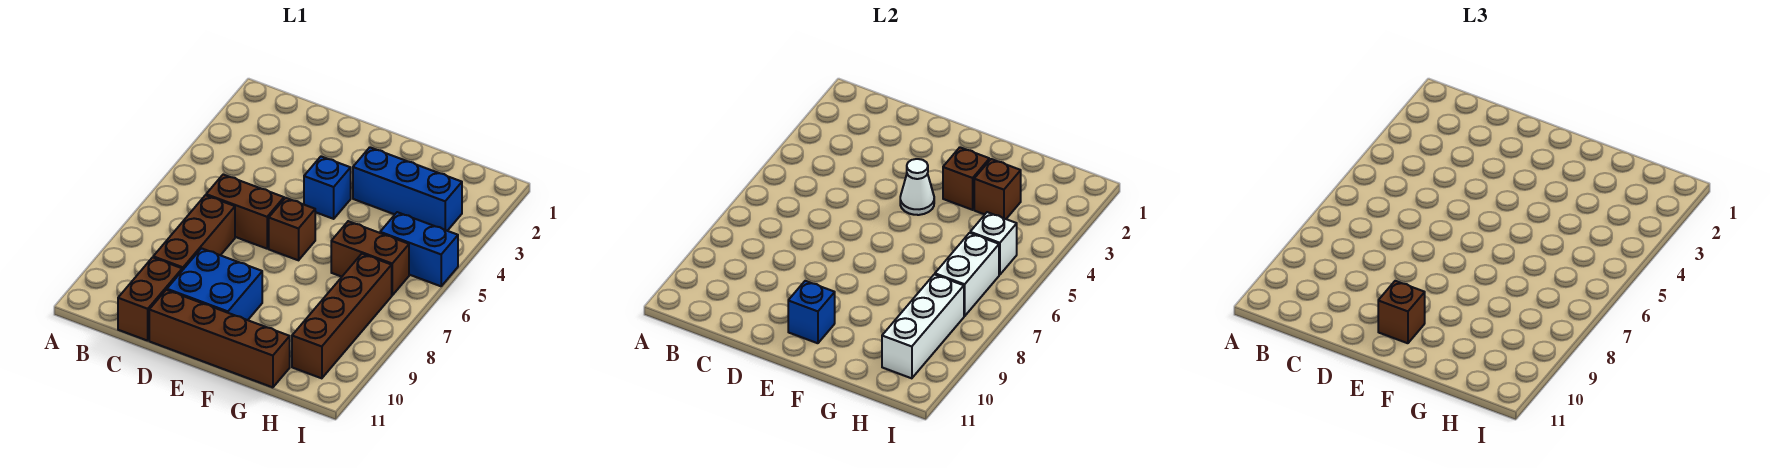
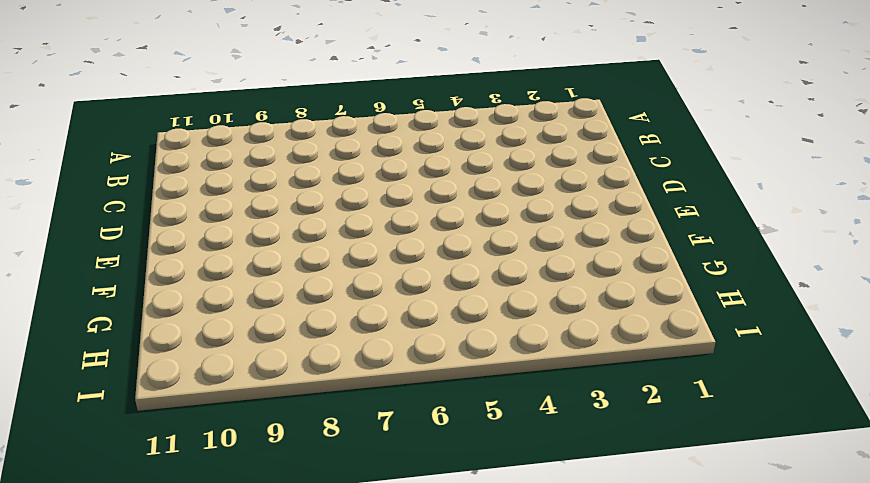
none -> brown brick C6:D6 level 1
none -> brown brick C7:C9 level 1
none -> brown brick C10:C11 level 1

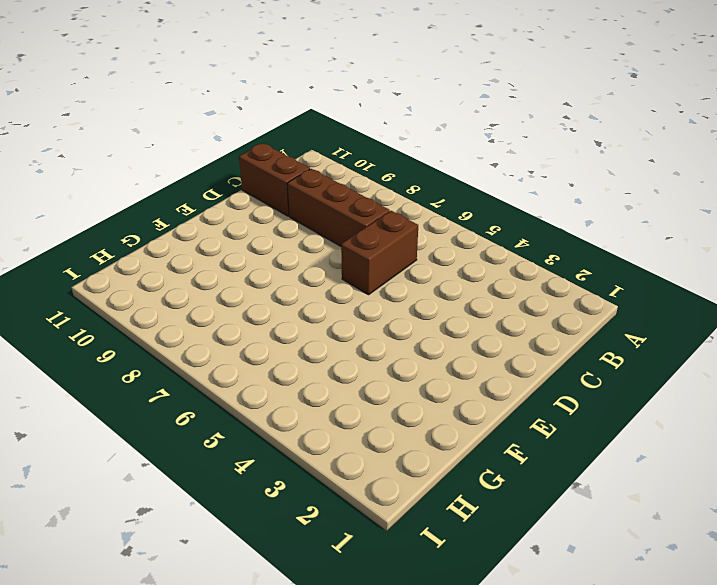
none -> blue brick D9:E10 level 1
none -> brown brick D11:G11 level 1
none -> blue brick E4 level 1

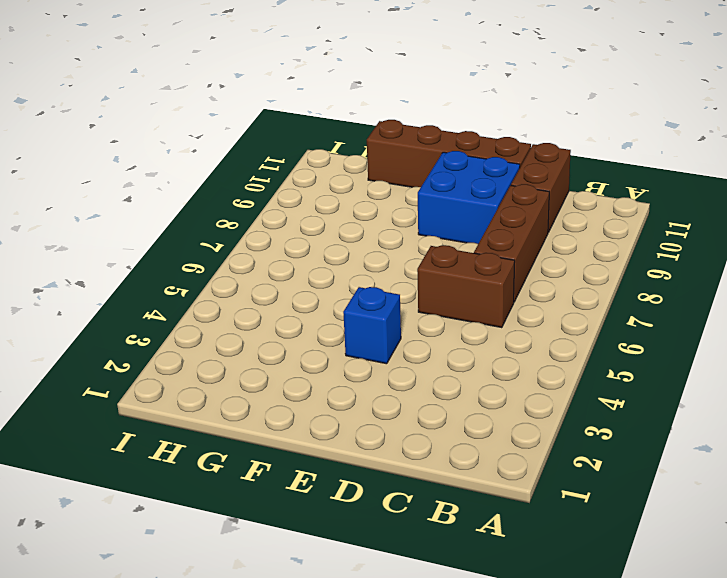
none -> brown brick E6 level 1
none -> blue brick F3:H3 level 1
none -> brown brick G6:H6 level 1

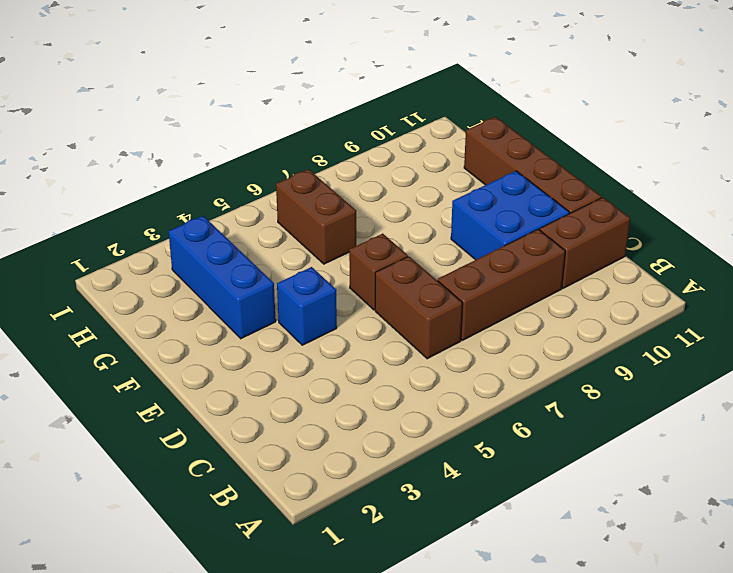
none -> blue brick H5:I5 level 1
none -> brown brick H7:H10 level 1
none -> white cone E4 level 2

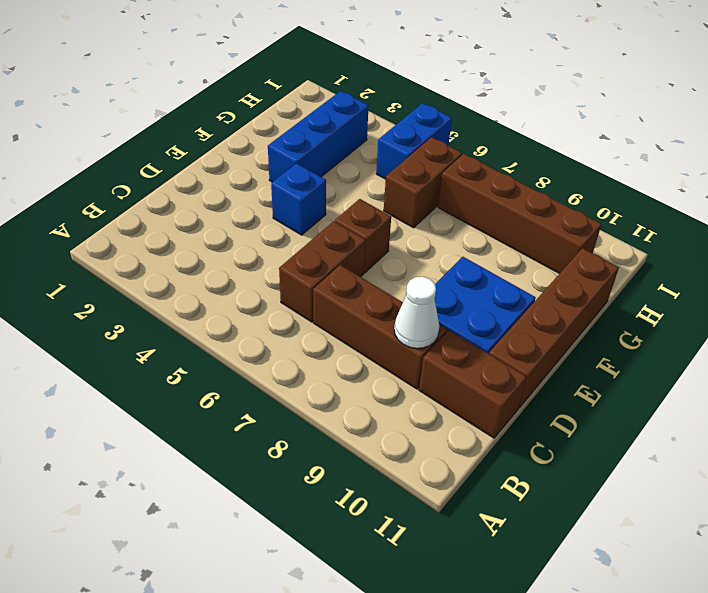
white cone C9 level 2 -> white cone E4 level 2
none -> blue brick E10 level 2
none -> brown brick F3 level 2
none -> brown brick G3 level 2

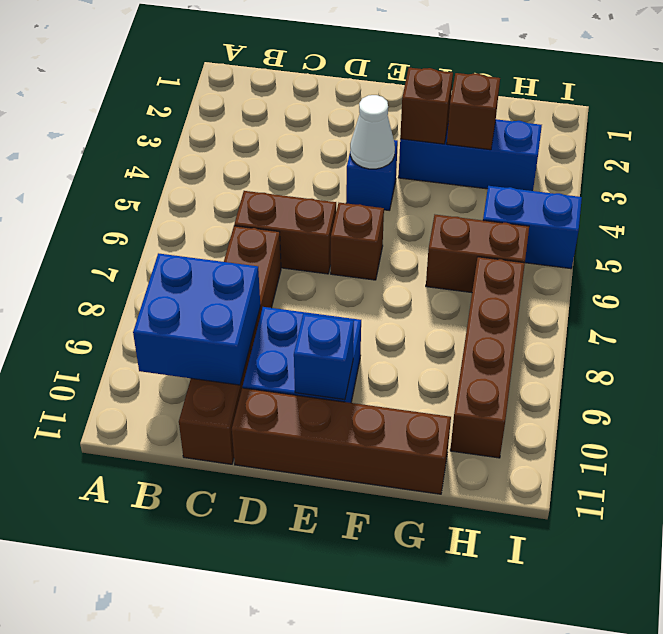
blue brick B9:C10 level 2 -> none
none -> white brick H5 level 2
none -> white brick H6:H7 level 2
none -> white brick H8:H10 level 2

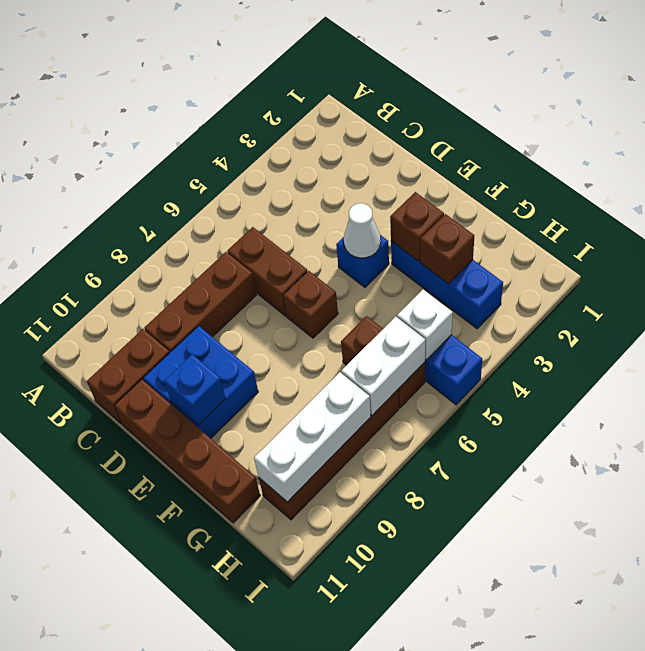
none -> brown brick E10 level 3

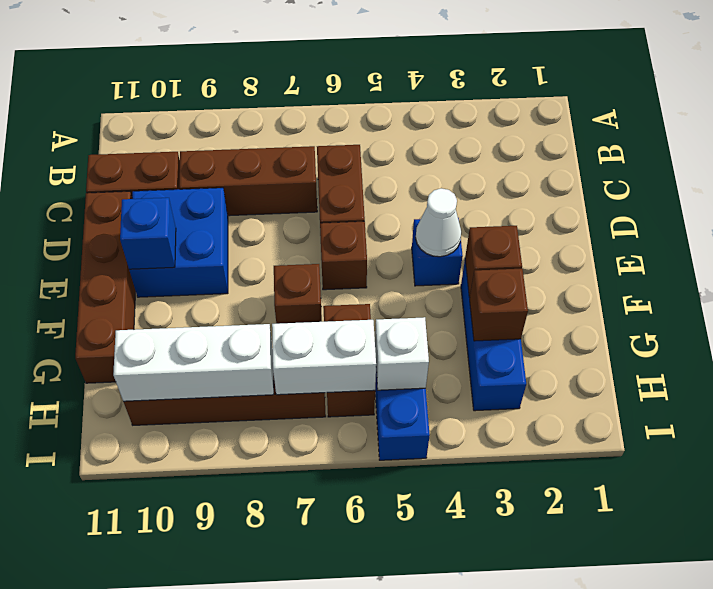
brown brick F7 level 1 -> brown brick E10 level 3

